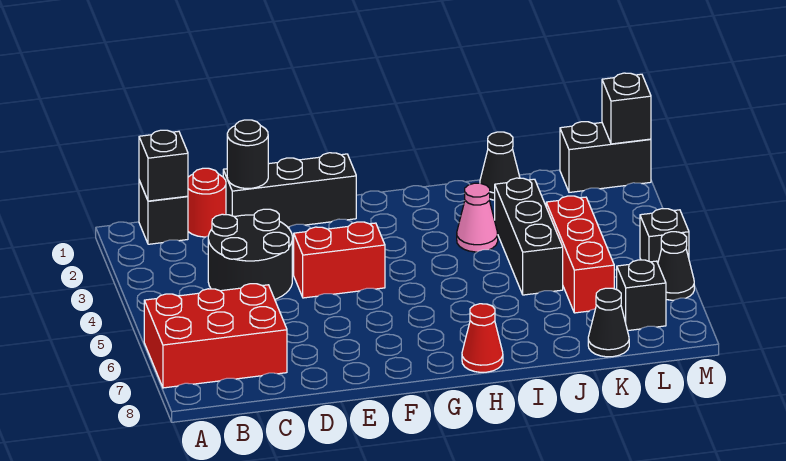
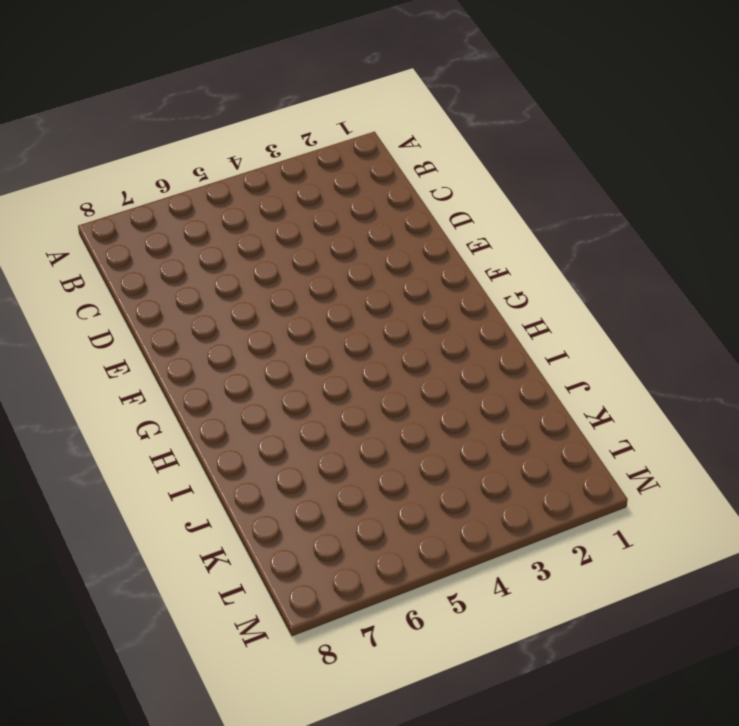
none -> red brick A6:C7 level 1
none -> black brick B1 level 1
none -> red round brick C1 level 1

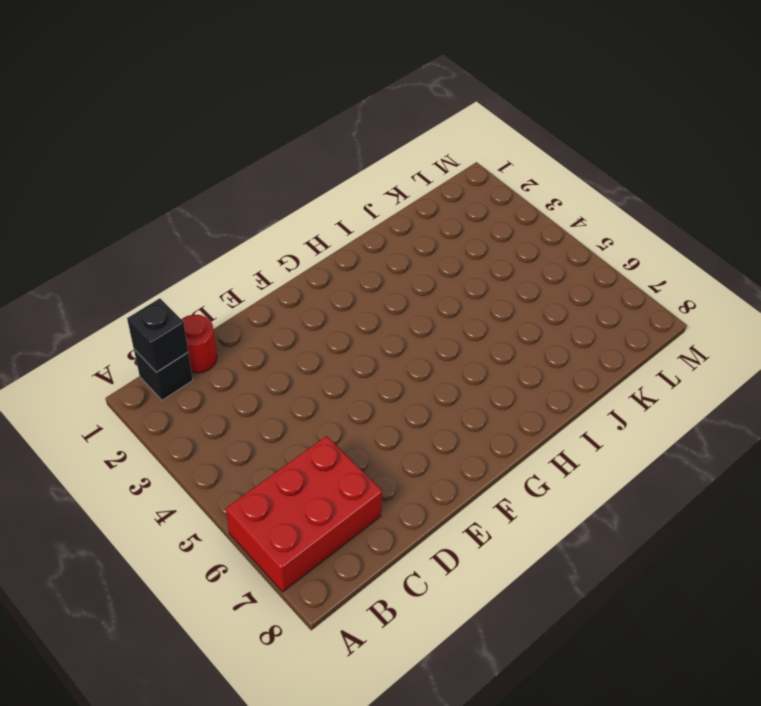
none -> black round brick C3:D4 level 1
none -> black brick D1:F1 level 1
none -> red brick E4:F4 level 1

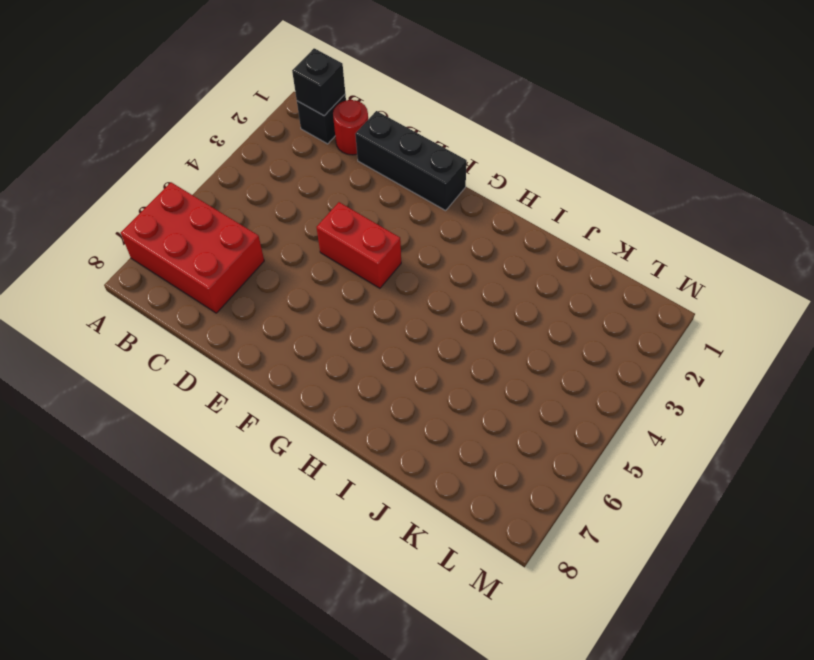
none -> black round brick C3:D4 level 1
none -> red cone H8 level 1
none -> pink cone I3 level 1

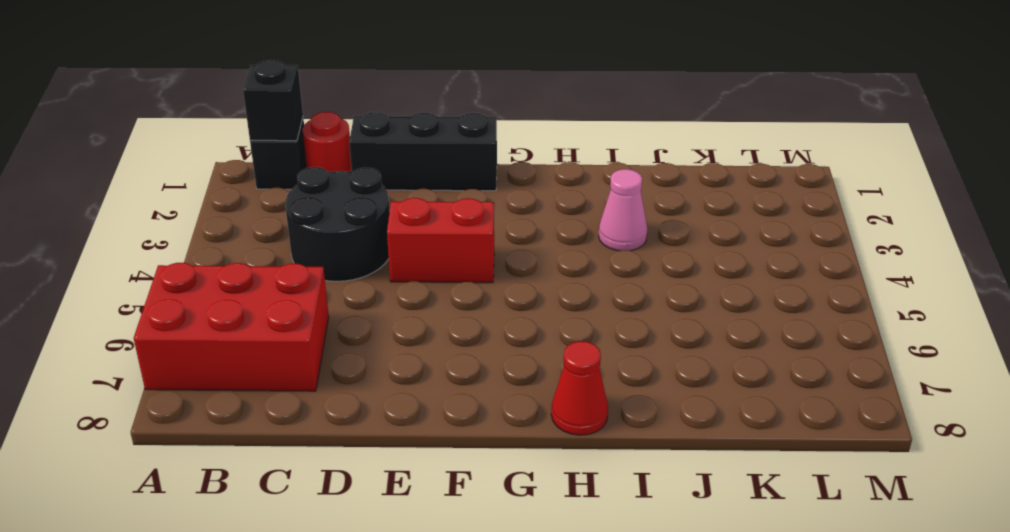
none -> black cone J1 level 1
none -> black brick J3:J5 level 1
none -> red brick K4:K6 level 1

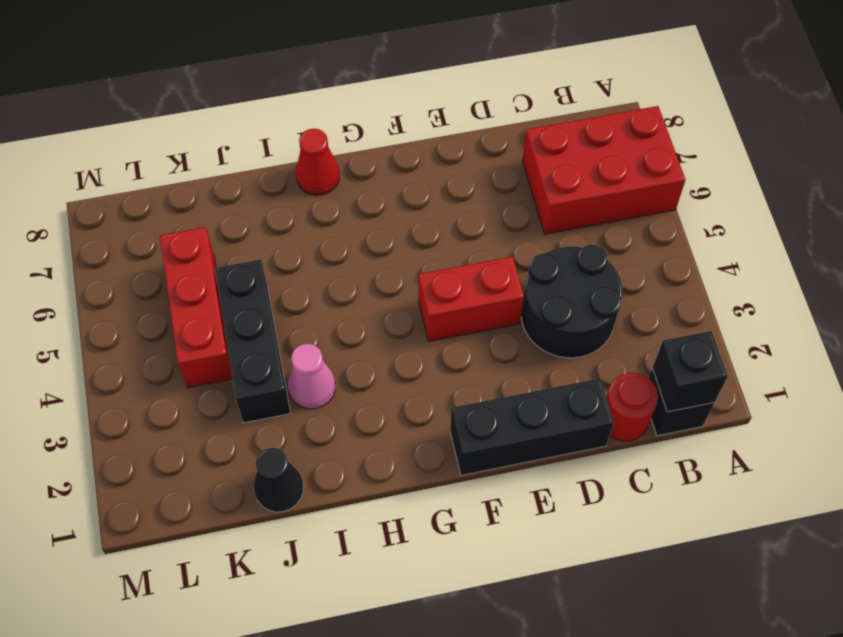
none -> black cone K8 level 1
none -> black brick L1:M1 level 1
none -> black brick L7 level 1

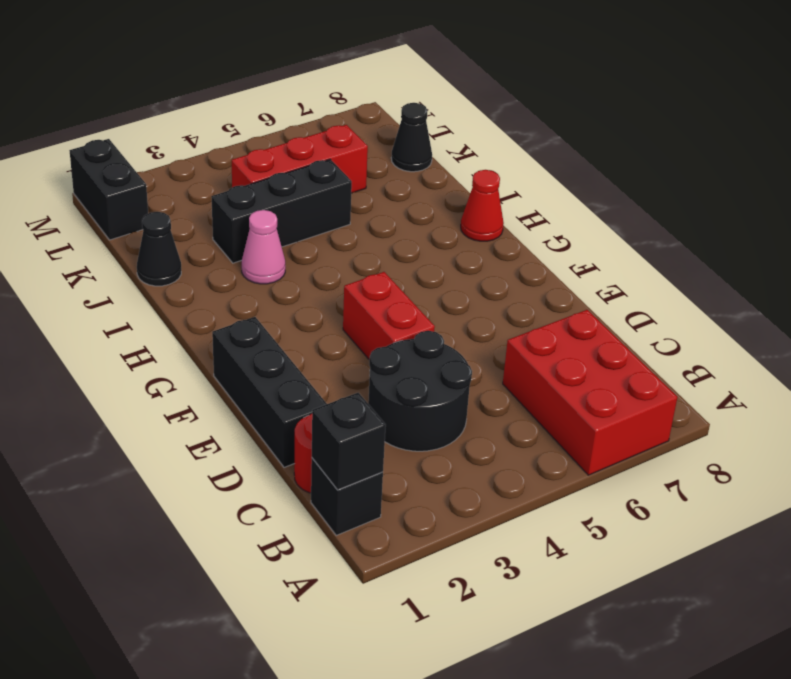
none -> black brick L7 level 1
none -> black brick M5 level 1
none -> black cone M6 level 1

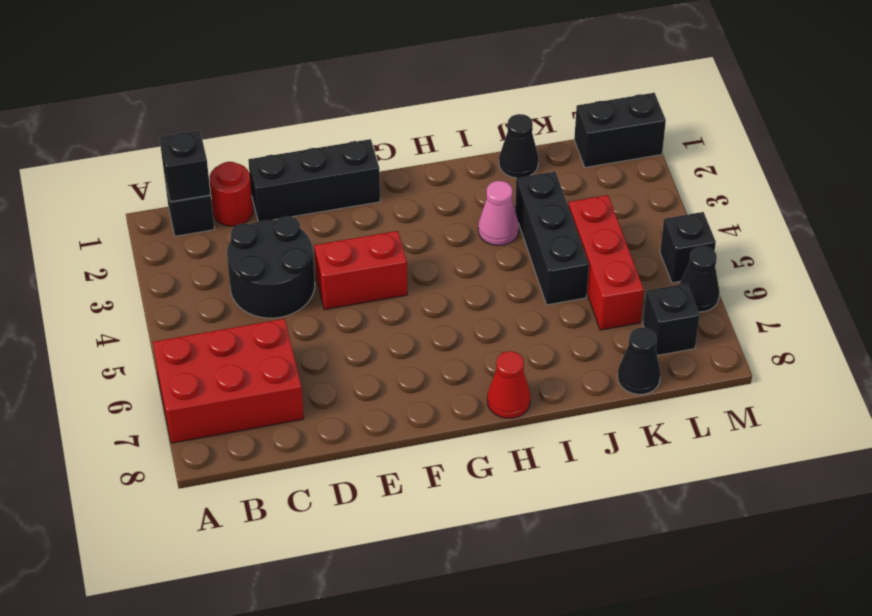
none -> black round brick D1 level 2
none -> black brick M1 level 2

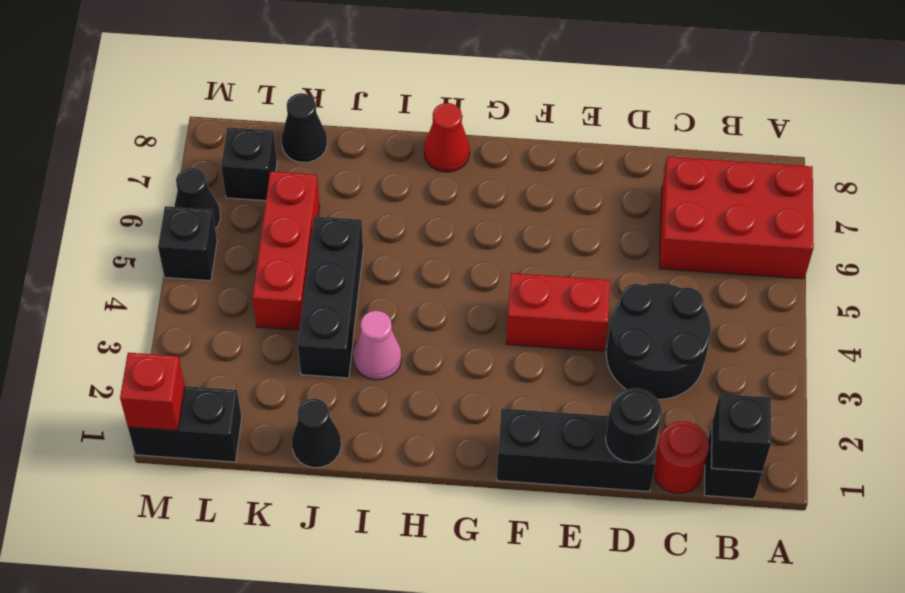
red brick M1 level 2 -> black brick M1 level 2

